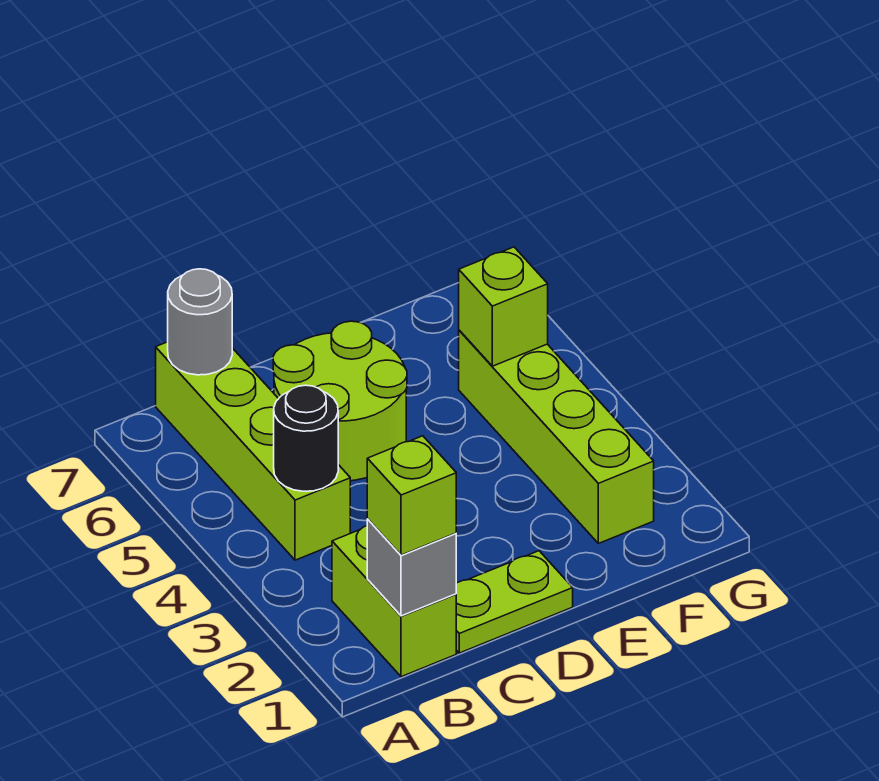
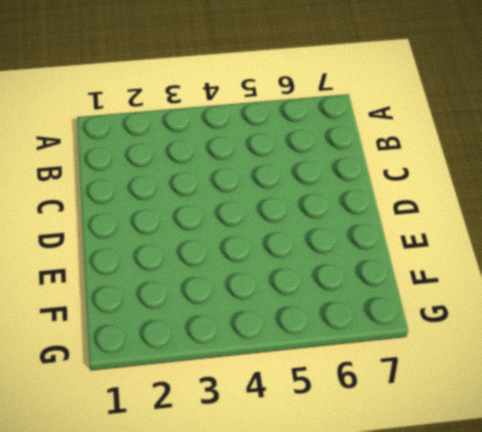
none -> lime brick B1:B2 level 1
none -> lime brick B4:B7 level 1

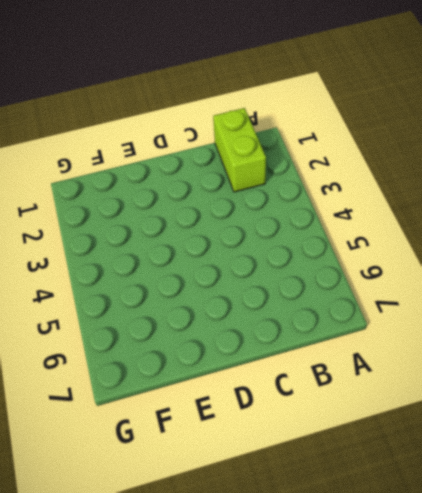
none -> lime brick B4:B7 level 1
none -> lime plate C1:D1 level 1

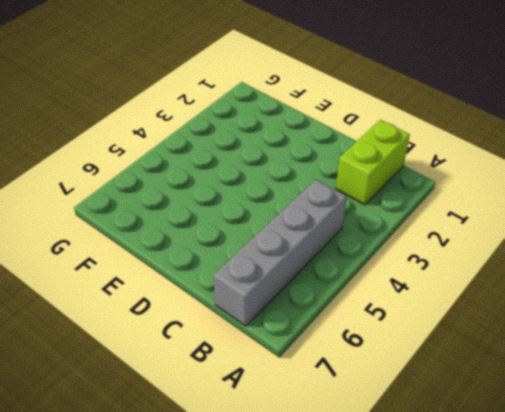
grey brick B4:B7 level 1 -> lime brick B4:B7 level 1
none -> lime plate C1:D1 level 1
none -> lime round brick C5:D6 level 1

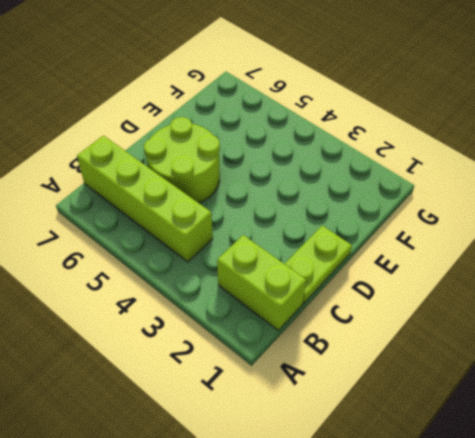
none -> lime brick F2:F5 level 1
none -> grey brick B1 level 2

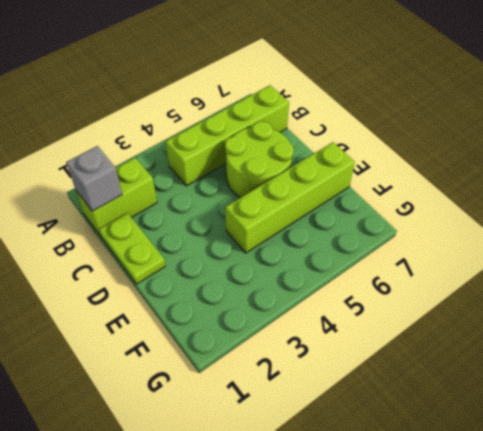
lime brick E4:E7 level 1 -> lime brick F2:F5 level 1
none -> black round brick B4 level 2
none -> grey round brick B7 level 2

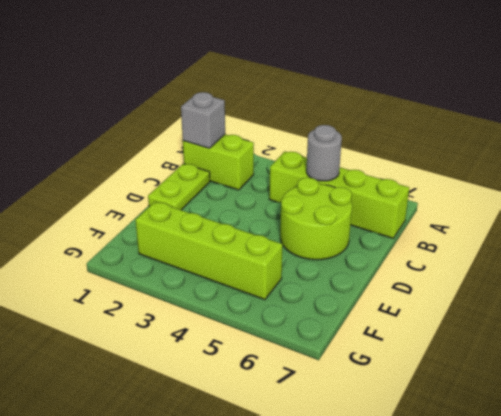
grey round brick B5 level 2 -> grey round brick B7 level 2
none -> black round brick B4 level 2
none -> lime brick F5 level 2

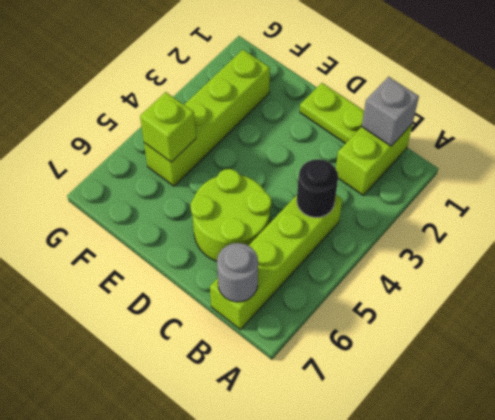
none -> lime brick B1 level 3

